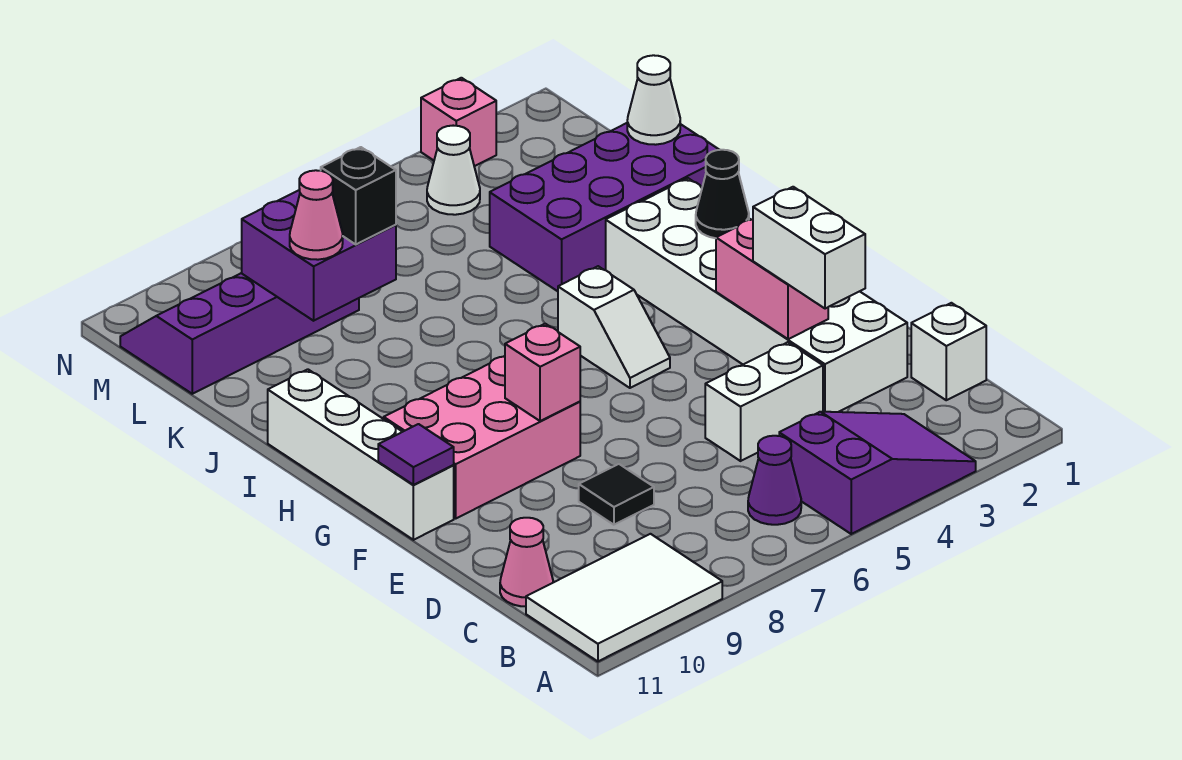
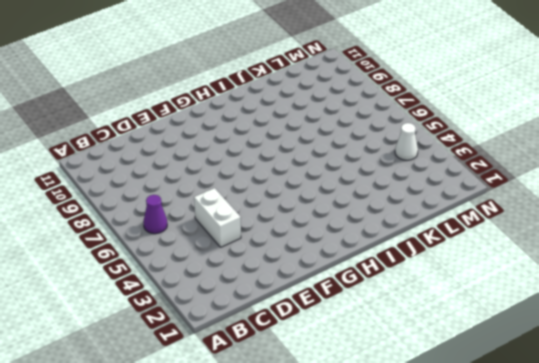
none -> purple slope A3:B5 level 1 top 5
none -> white tile A9:B11 level 1
none -> white brick C1 level 1

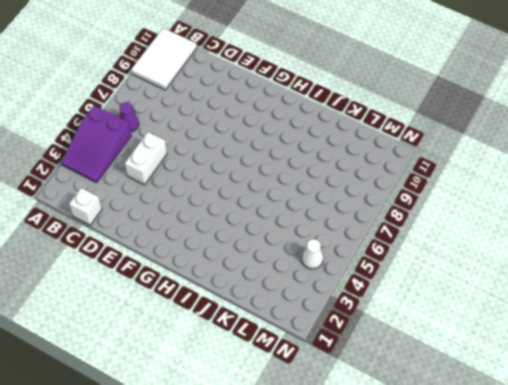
none -> pink cone C11 level 1
none -> white brick D2:I3 level 1
none -> black tile D8 level 1

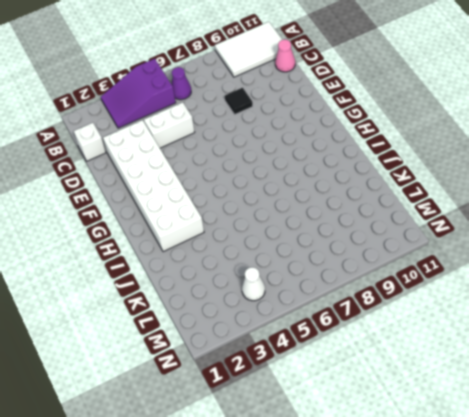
none -> pink brick F8:G10 level 1
none -> white brick F11:I11 level 1
none -> white slope G5:H5 level 1 top H

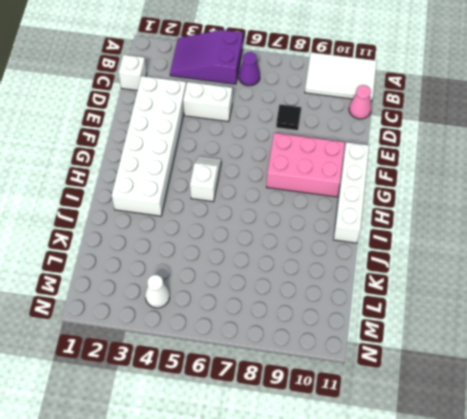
none -> purple brick J1:K4 level 1
none -> purple slope L8:M11 level 1 top L
none -> pink brick N3 level 1

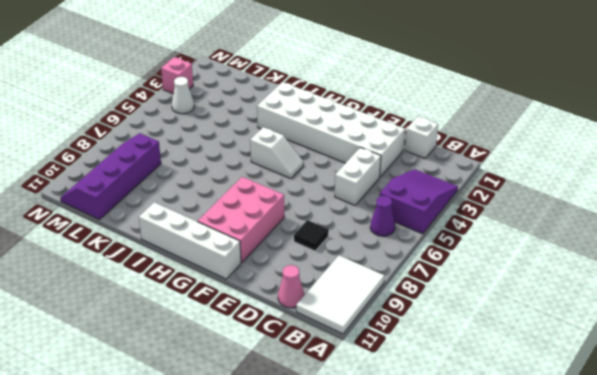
none -> purple brick J1:K4 level 1
none -> pink brick E3:F3 level 2
none -> pink brick F8 level 2

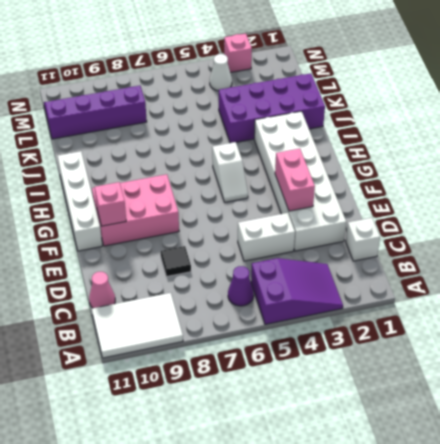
pink brick F10 level 2 -> pink brick F8 level 2
none -> purple tile F11 level 2
none -> black cone H2 level 2
none -> white cone K1 level 2

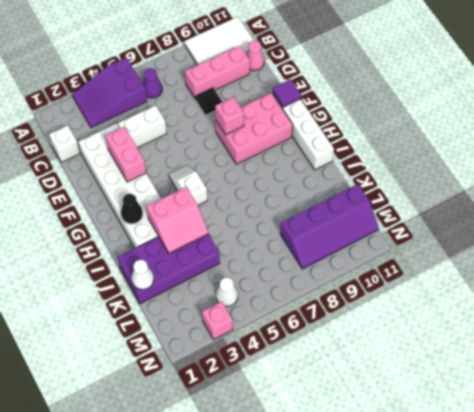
pink brick C8:C10 level 1 -> none
pink slope I3:J4 level 2 top I -> none
none -> purple brick K8:L9 level 2
none -> white brick D3:E3 level 3
none -> black brick K8 level 3

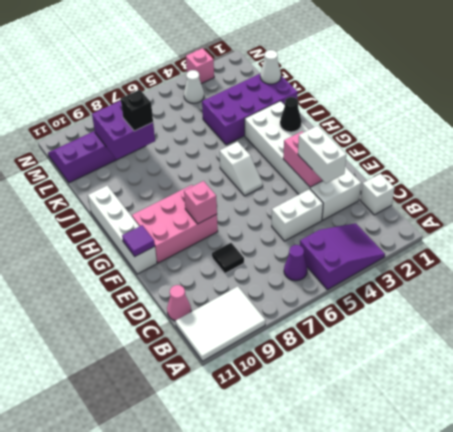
none -> pink cone K9 level 3

